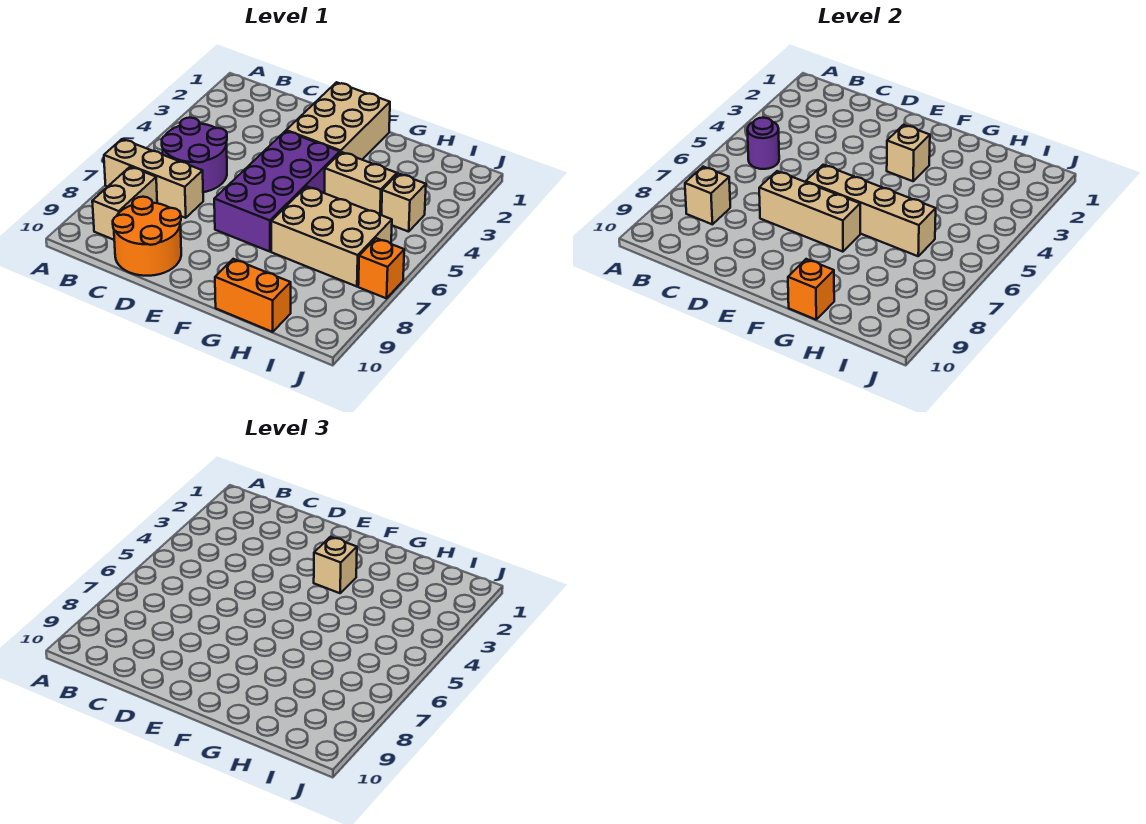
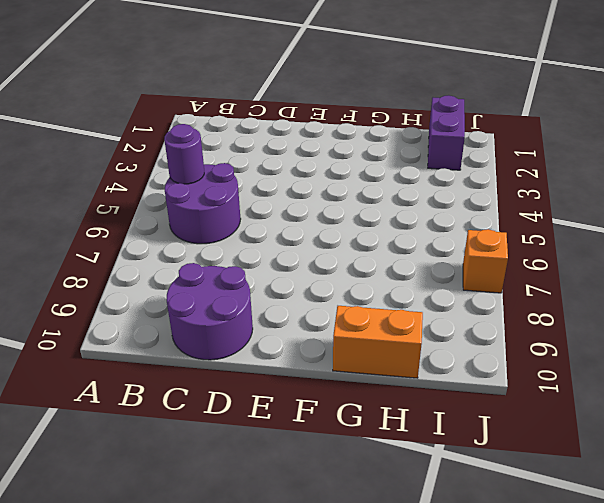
purple round brick C9:D10 level 1 -> orange round brick C9:D10 level 1
purple brick I1:I2 level 1 -> none
none -> tan brick A7:C7 level 1
none -> tan brick B8:B9 level 1
none -> tan brick E1:F3 level 1

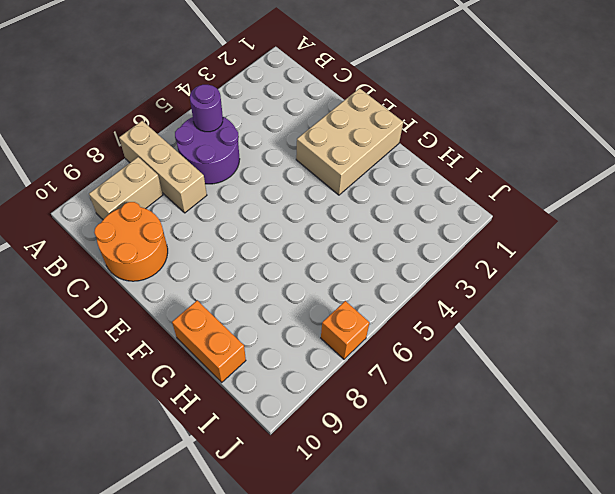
none -> purple brick E4:F7 level 1
none -> tan brick G4:H4 level 1
none -> tan brick G6:I7 level 1

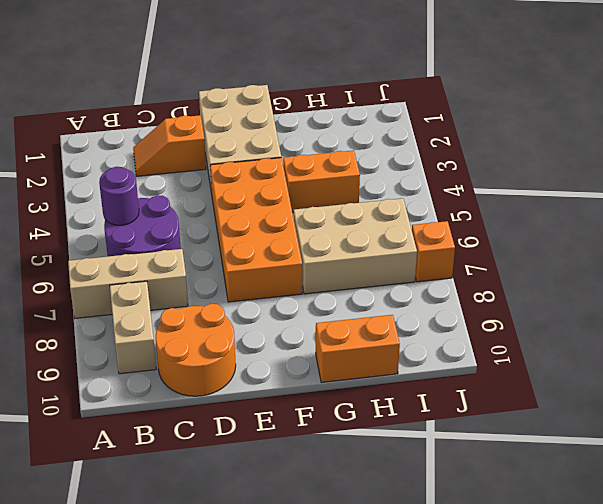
orange slope C2:D2 level 1 top D -> none
orange brick E4:F7 level 1 -> purple brick E4:F7 level 1
orange brick G4:H4 level 1 -> tan brick G4:H4 level 1
none -> tan brick I4 level 1
none -> tan brick B8 level 2
none -> tan brick D7:F7 level 2

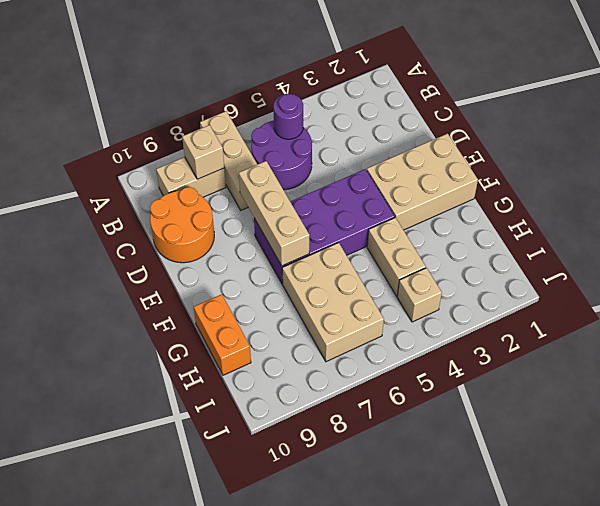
none -> orange brick J7 level 1
none -> tan brick E6:H6 level 2
none -> tan brick F3 level 2

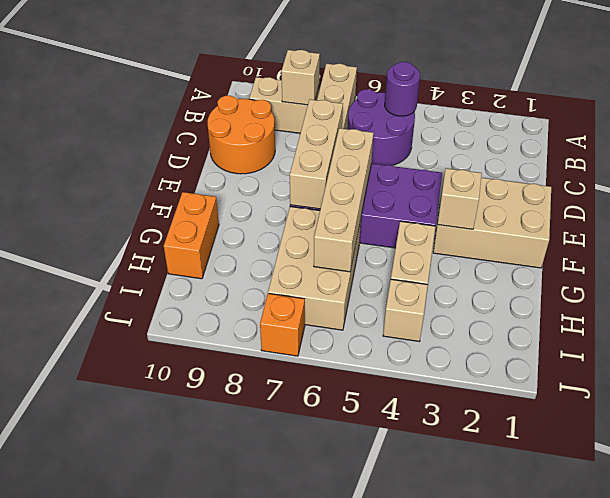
none -> orange brick G10 level 2
none -> tan brick F3 level 3

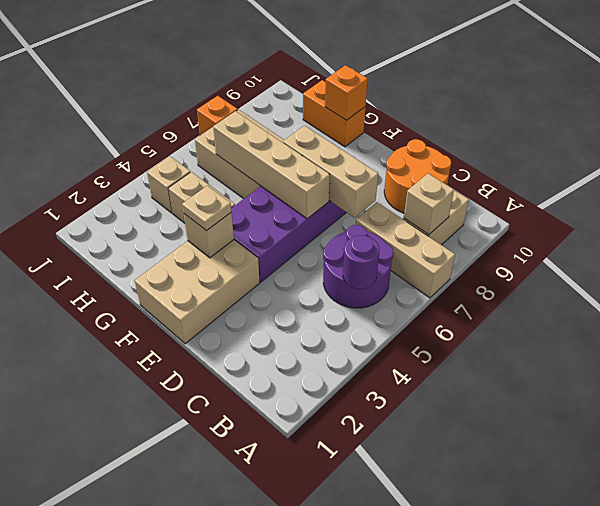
tan plate F3 level 3 -> tan brick F3 level 3

